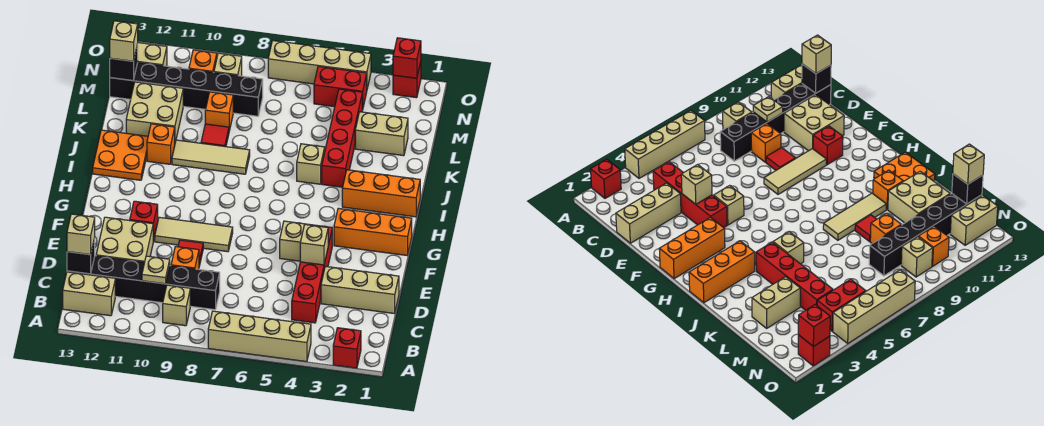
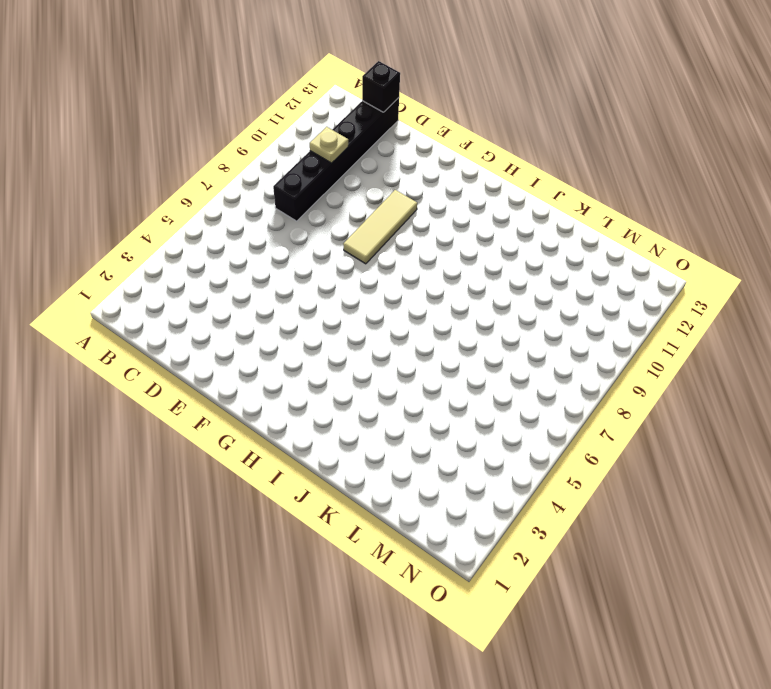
none -> red brick A2 level 1
none -> tan brick A4:A7 level 1
none -> tan brick B9 level 1
none -> tan brick B12:B13 level 1

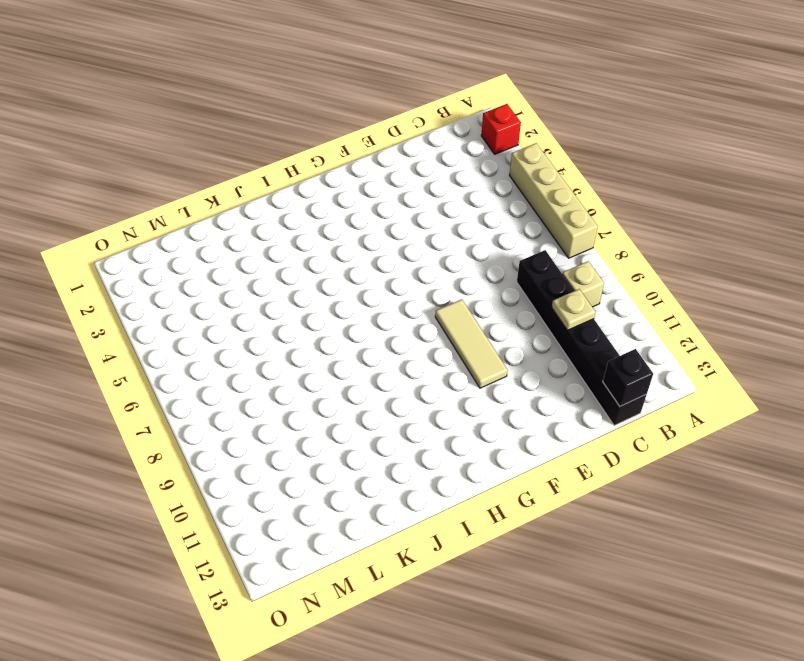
none -> tan brick B12:B13 level 1
none -> red brick C4:F4 level 1
none -> tan brick D1:D3 level 1
none -> orange brick D9 level 1

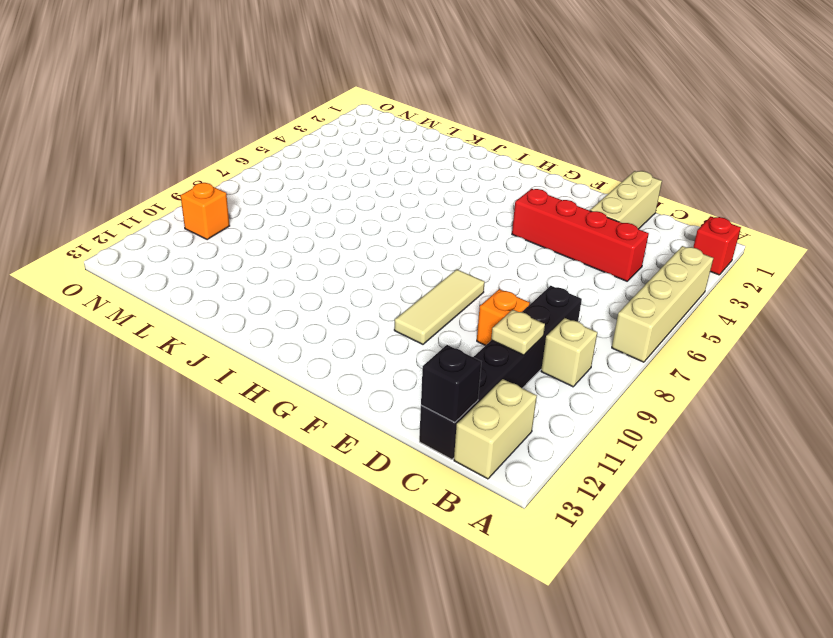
none -> tan brick D11:E12 level 1
none -> red tile E9 level 1
none -> tan brick F5 level 1
none -> red brick F11 level 1

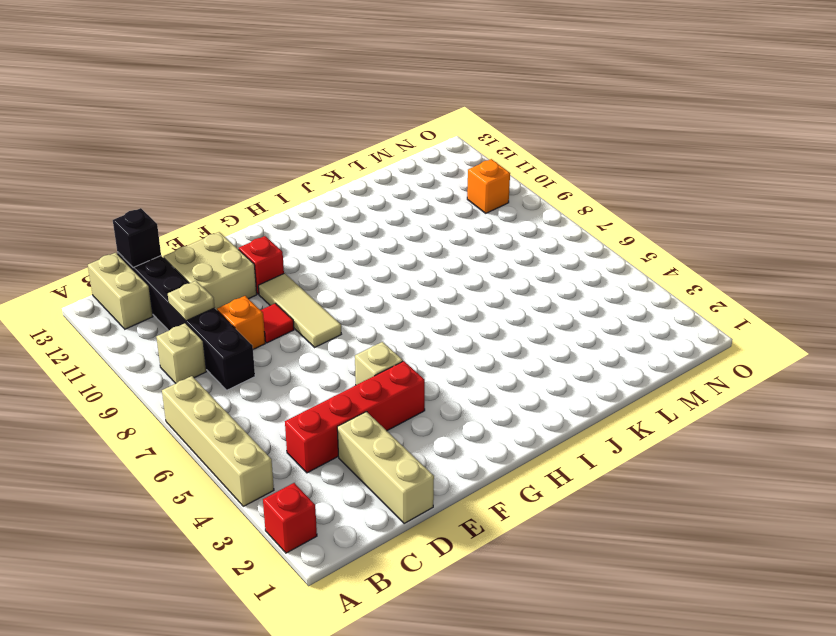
none -> orange brick G1:G3 level 1
none -> orange brick I1:I3 level 1
none -> orange plate I12:J13 level 1
none -> red brick J4:M4 level 1

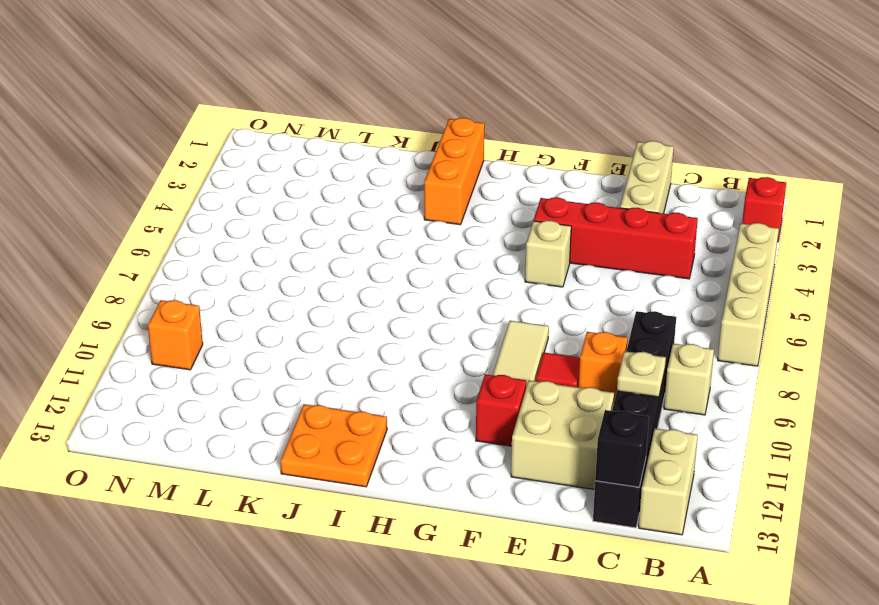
none -> orange brick G1:G3 level 1
none -> red brick J4:M4 level 1
none -> tan brick J5 level 1
none -> tan tile J8:J10 level 1

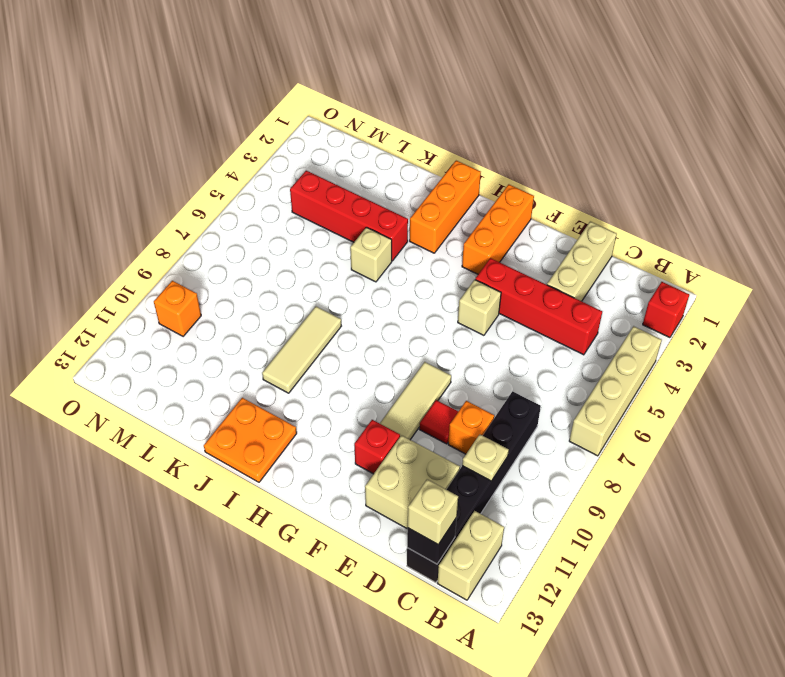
none -> tan brick B9 level 1
none -> orange brick J11 level 1
none -> red tile K9 level 1
none -> tan brick K11:L12 level 1

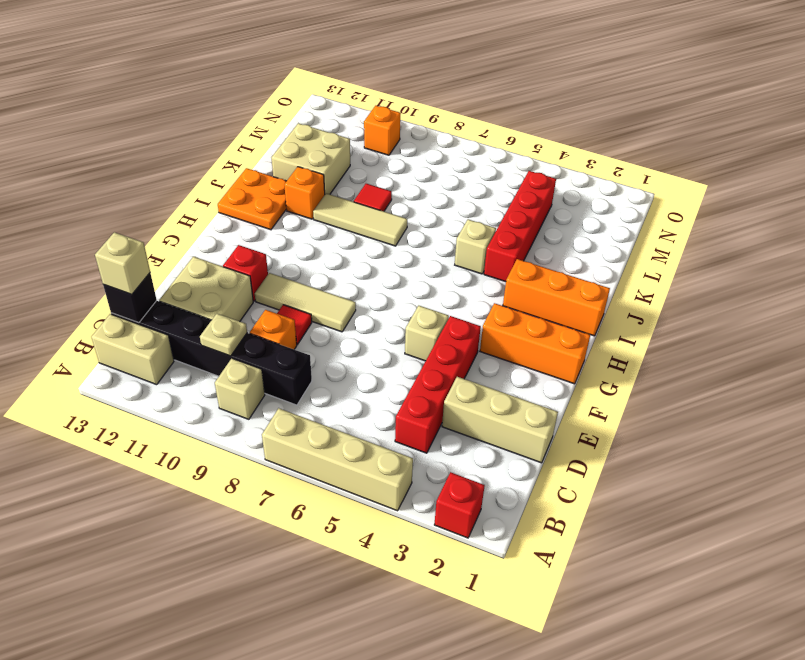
none -> tan brick L2:L3 level 1
none -> orange brick L9 level 1
none -> black brick M8:M13 level 1
none -> red brick N4:N5 level 1

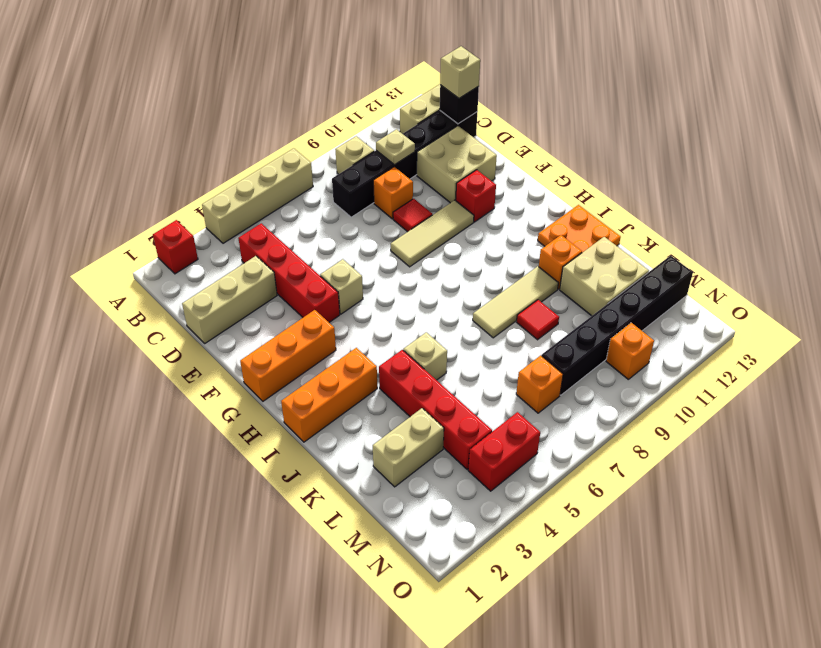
orange brick M7 level 1 -> orange brick L9 level 1
none -> tan brick N9 level 1
none -> tan brick N12:N13 level 1
none -> red brick O2 level 1
none -> tan brick O4:O7 level 1

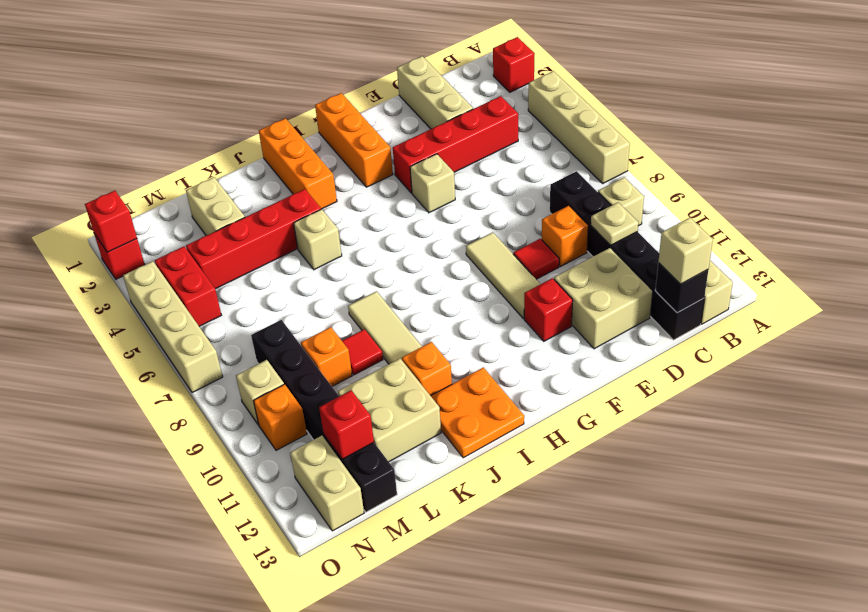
red brick M12 level 2 -> none
none -> tan brick E4 level 2
none -> black brick M13 level 2
none -> tan brick M13 level 3

